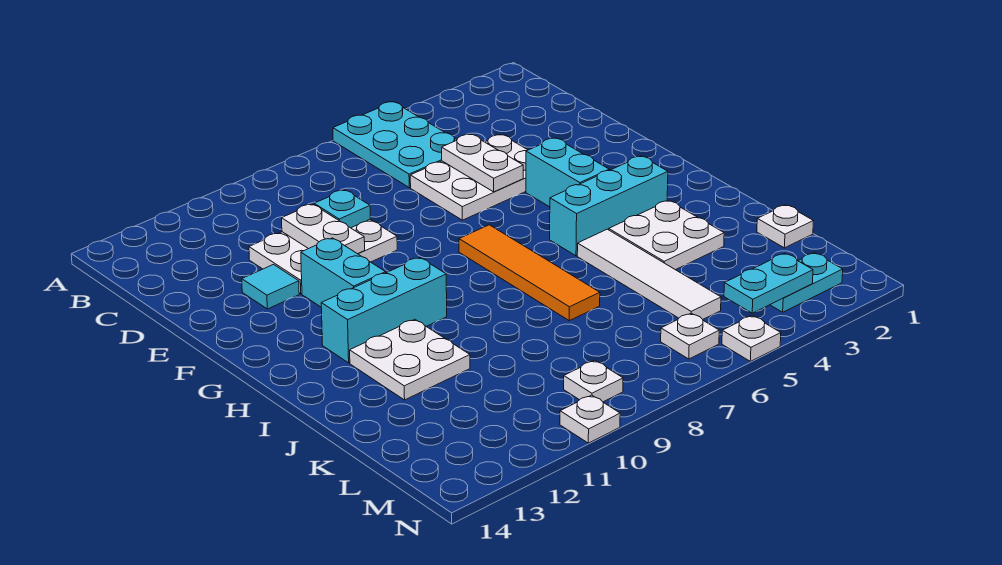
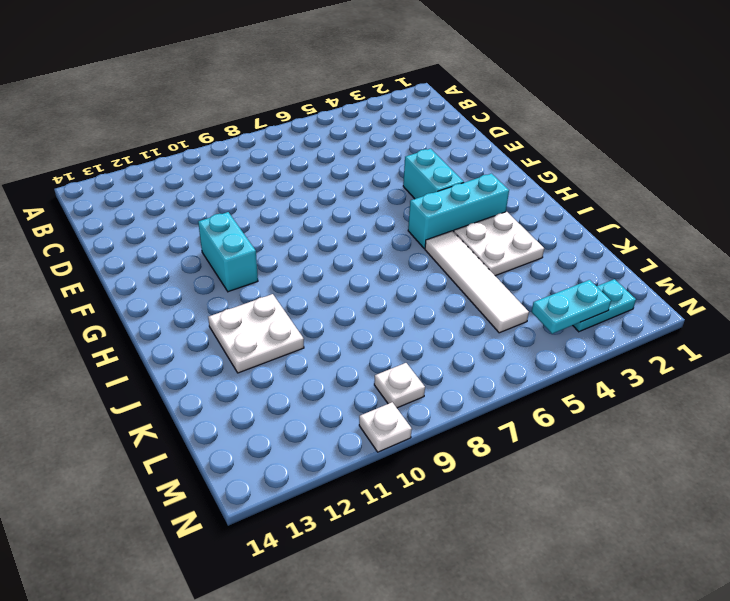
none -> cyan plate A5:C6 level 1
none -> white plate D4:E6 level 1
none -> white plate D9:E11 level 1

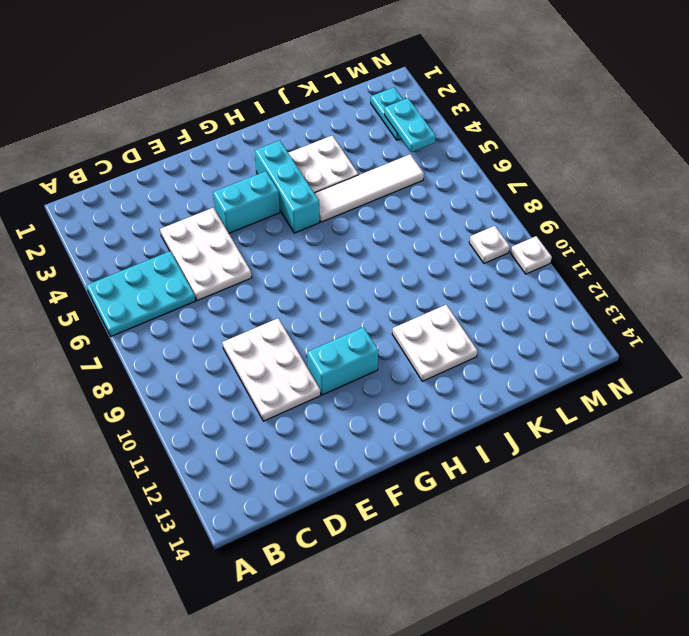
none -> cyan tile E12 level 1
none -> orange tile G7:J7 level 1
none -> cyan brick H10:H12 level 1

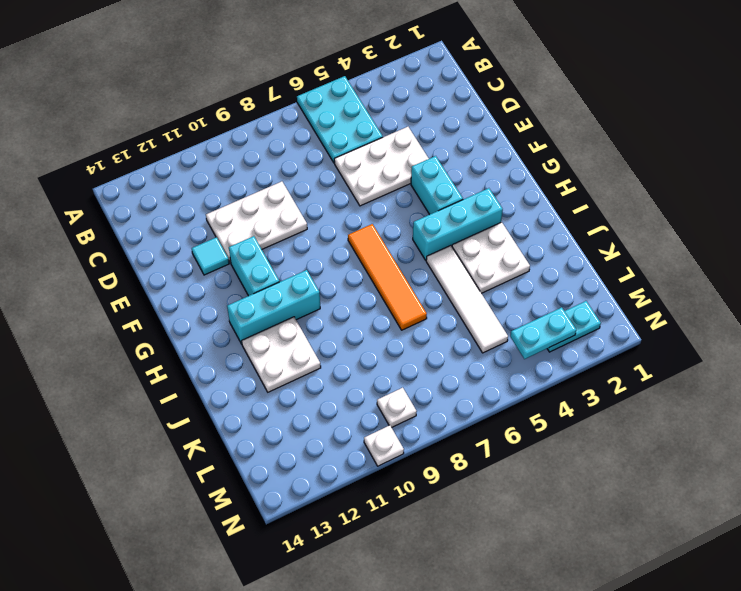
none -> white plate K1 level 1
none -> white plate M6 level 1
none -> white plate N5 level 1

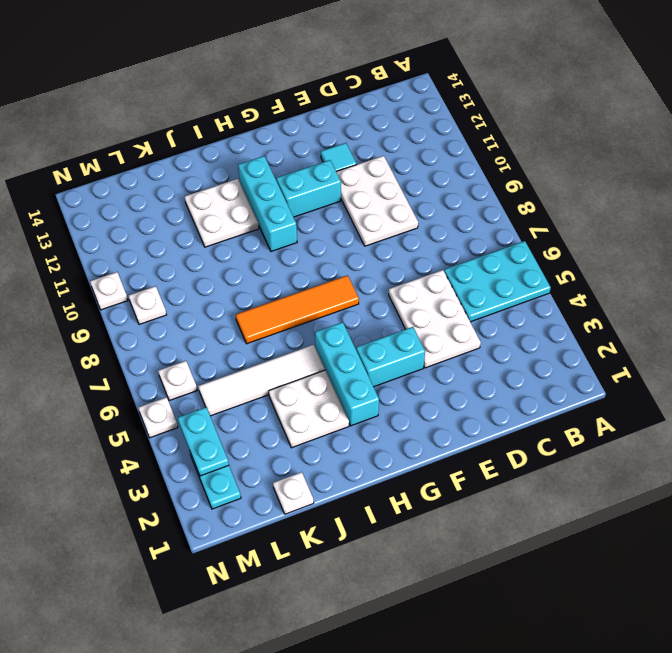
none -> white plate D5:E5 level 2
none -> cyan plate D9 level 2
none -> white plate D10:E10 level 2

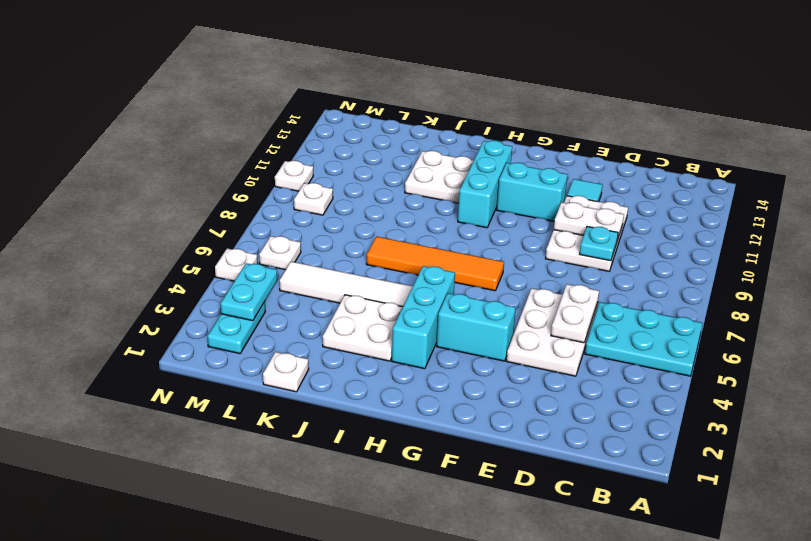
white plate D5:D6 level 2 -> white plate D5:E5 level 2

